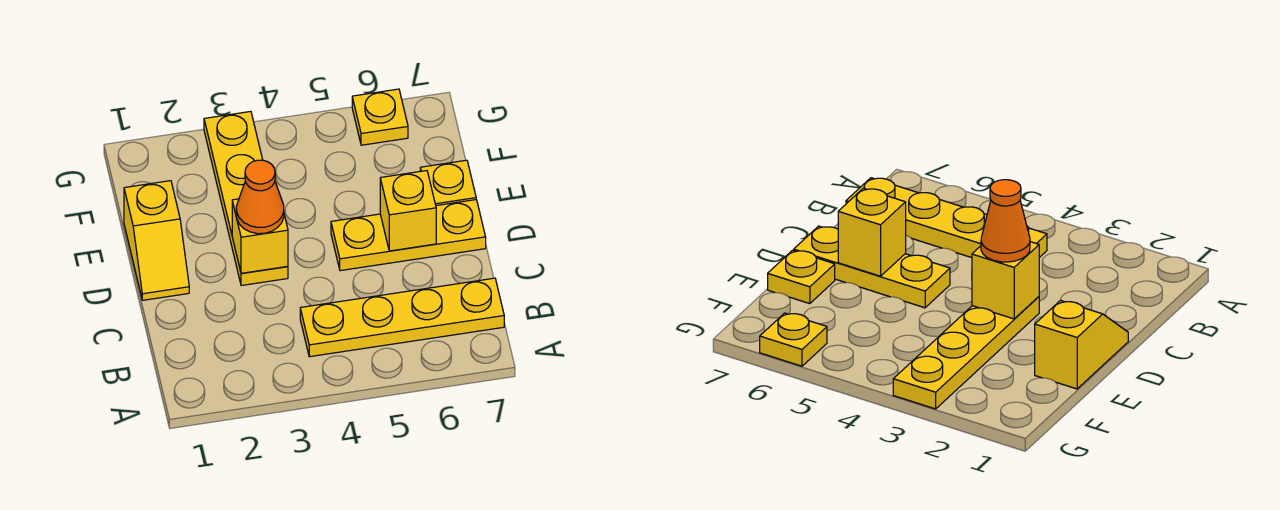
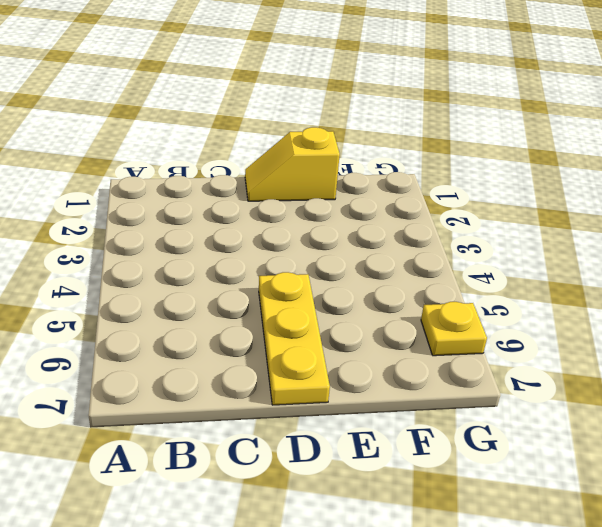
none -> yellow plate B4:B7 level 1
none -> yellow plate D3:G3 level 1

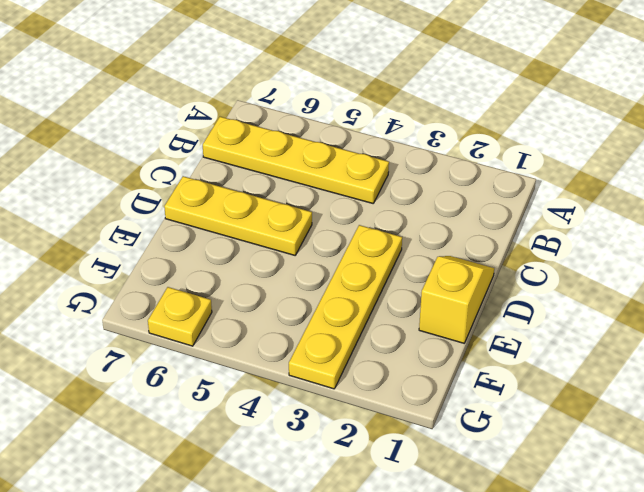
none -> yellow plate E7 level 1
none -> yellow brick D3 level 2

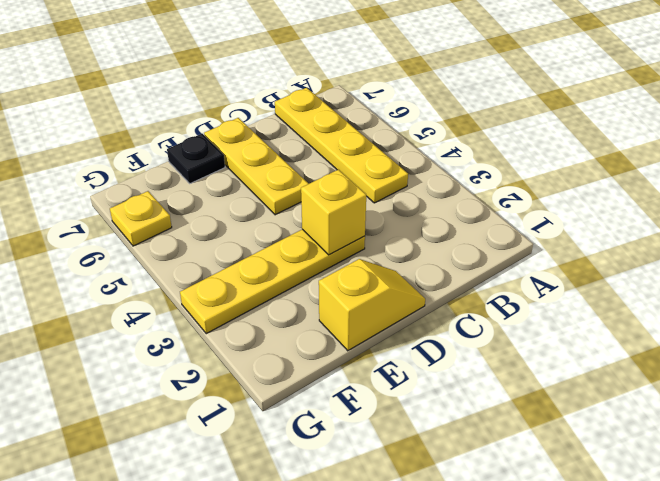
black plate E7 level 1 -> yellow plate E7 level 1
none -> yellow brick D6 level 2
none -> orange cone D3 level 3

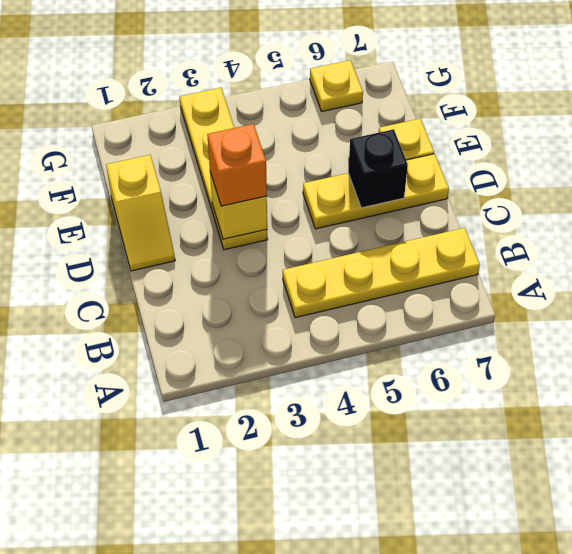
orange brick D3 level 3 -> orange cone D3 level 3
black brick D6 level 2 -> yellow brick D6 level 2

